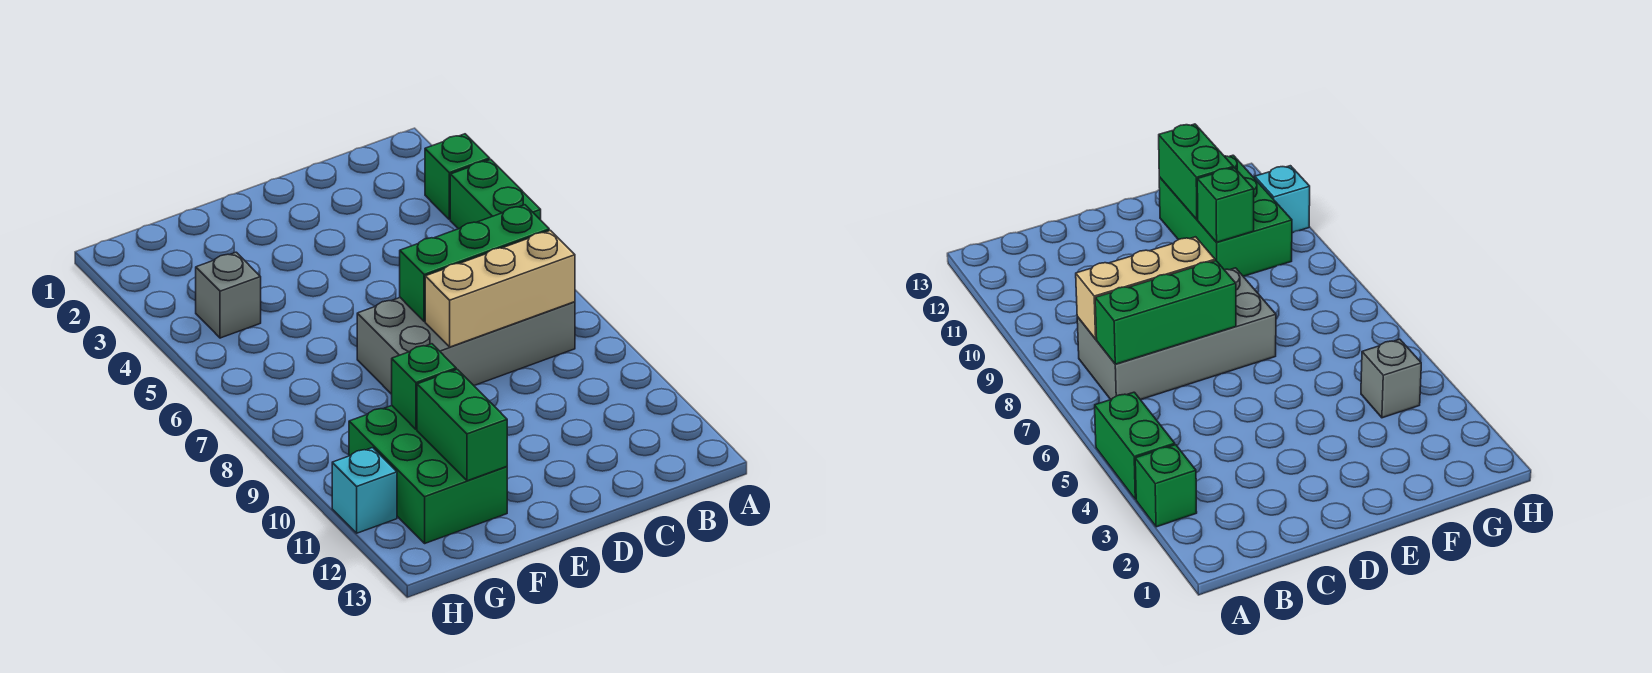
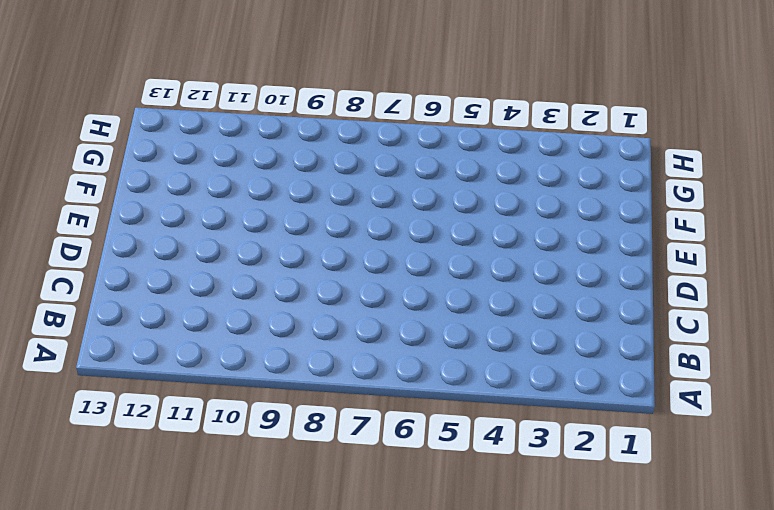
none -> green brick A3 level 1
none -> green brick A4:A5 level 1

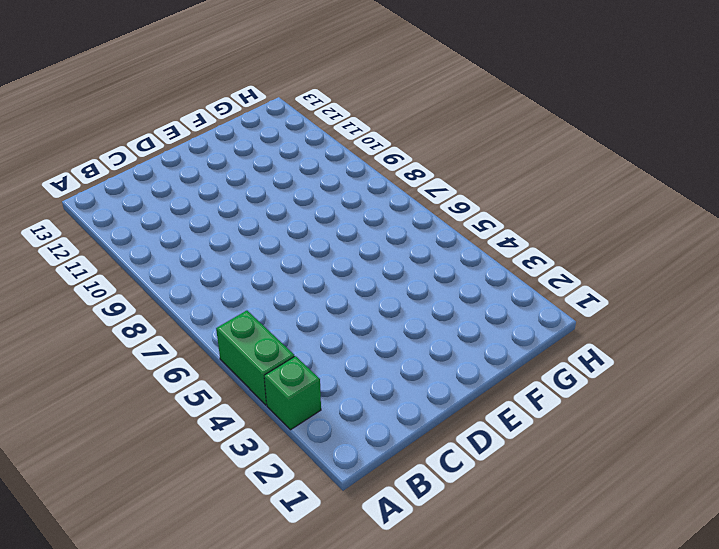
none -> grey brick B7:E8 level 1
none -> green brick F10:G12 level 1

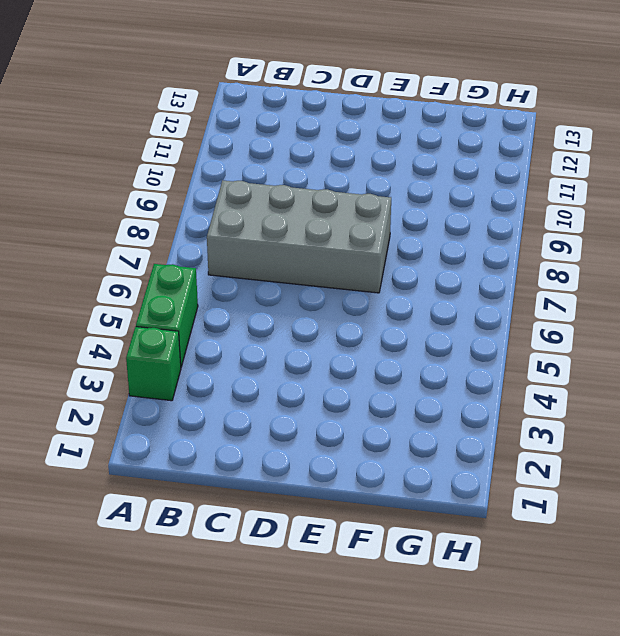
none -> green brick F10:G12 level 1
none -> grey brick G4 level 1

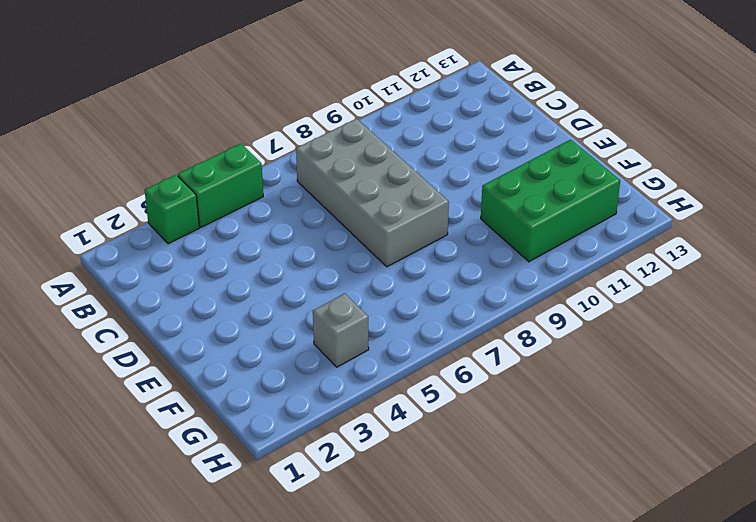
none -> cyan brick H11 level 1
none -> green brick B7:D7 level 2

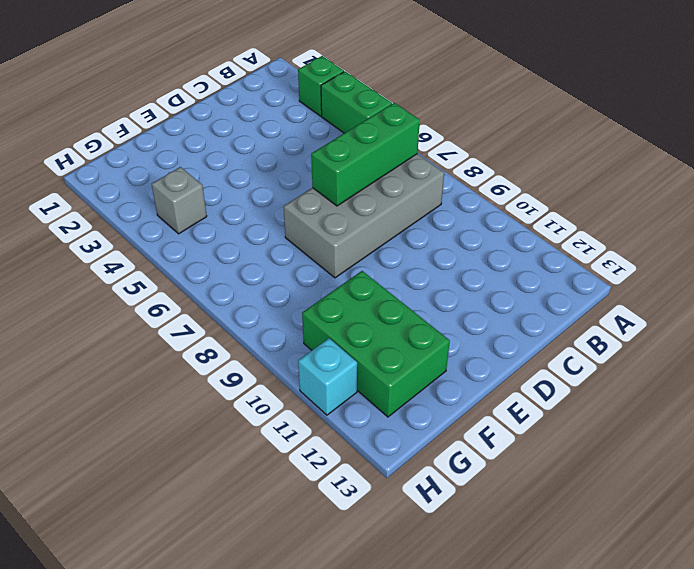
none -> tan brick B8:D8 level 2
none -> green brick F10 level 2

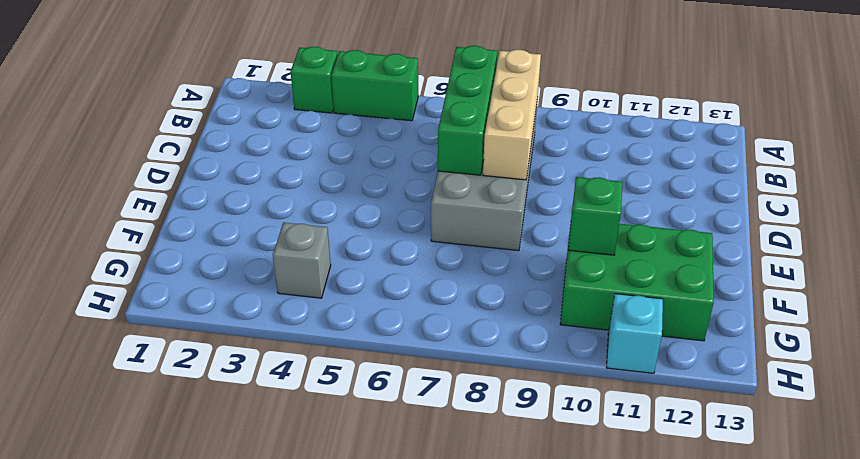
none -> green brick F11:F12 level 2

